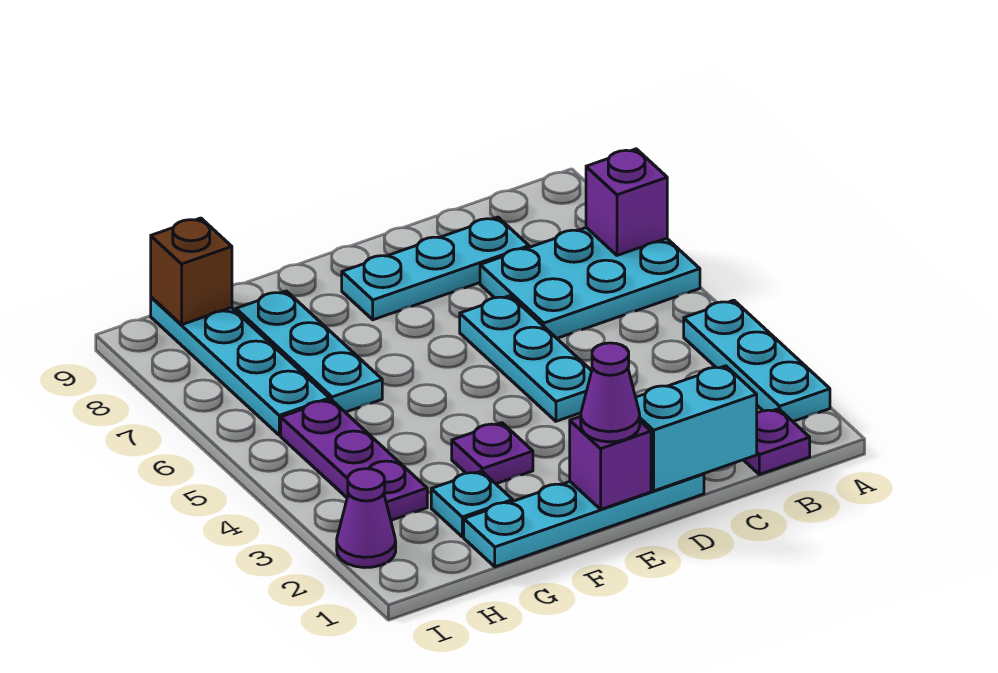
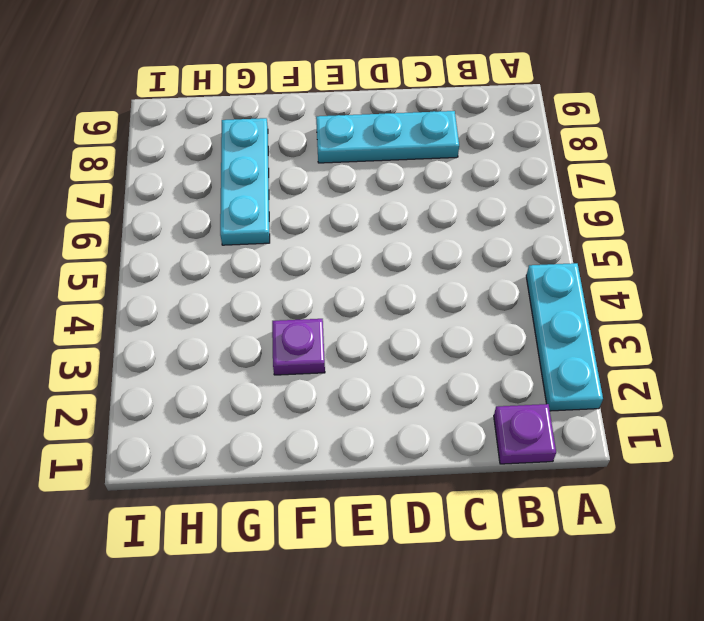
none -> cyan plate A6:C7 level 1
none -> cyan plate D1:G1 level 1
none -> cyan plate D4:D6 level 1

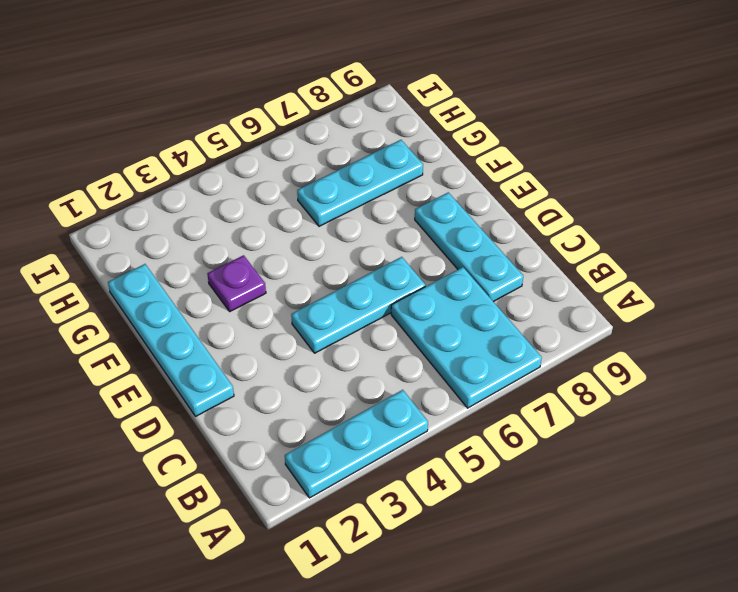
none -> purple plate B1 level 1
none -> cyan plate G2 level 1
none -> purple plate H3:H5 level 1

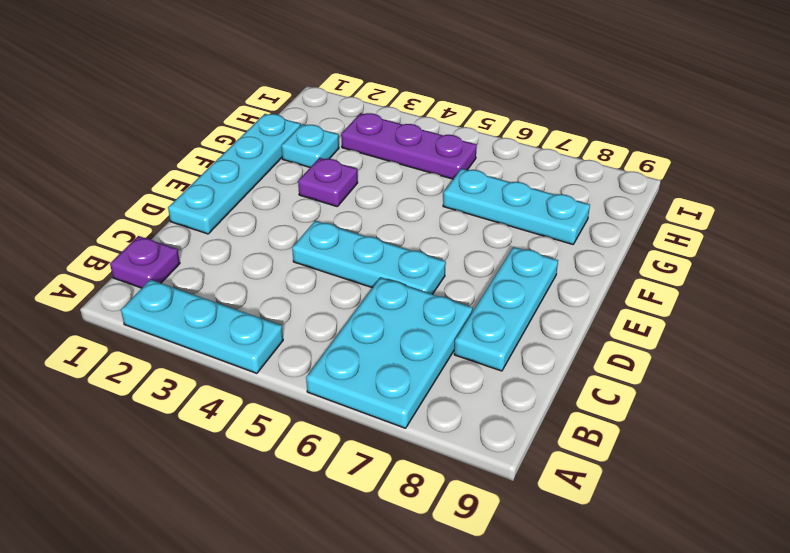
none -> cyan plate H6:H9 level 1
none -> purple cone I2 level 1
none -> purple brick A7 level 2

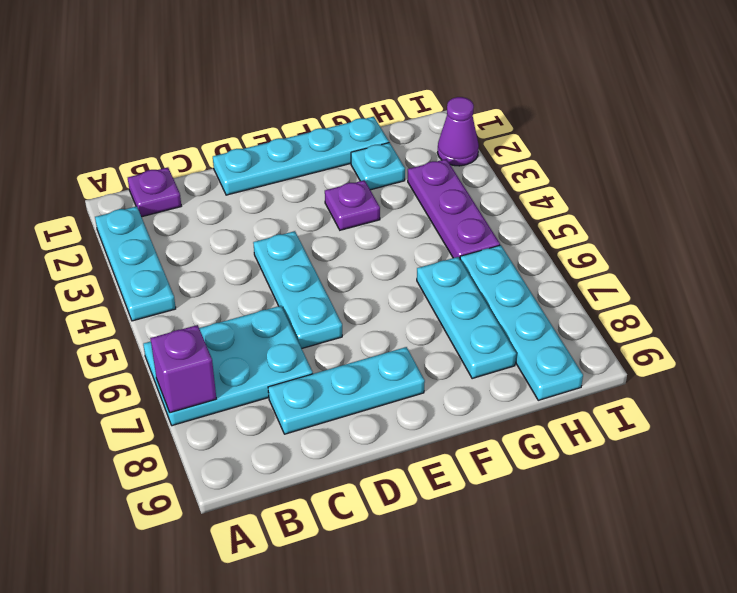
none -> cyan brick C1:D1 level 2
none -> purple brick E1 level 2
none -> brown brick H9 level 2

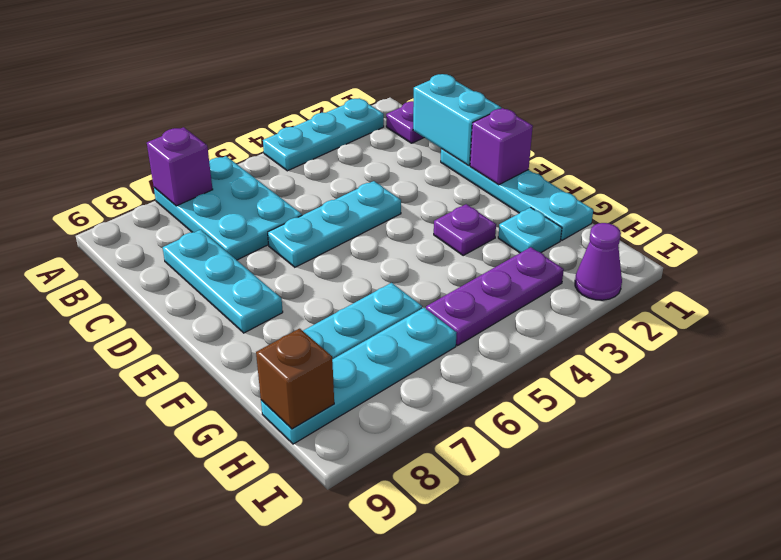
none -> purple cone E1 level 3

